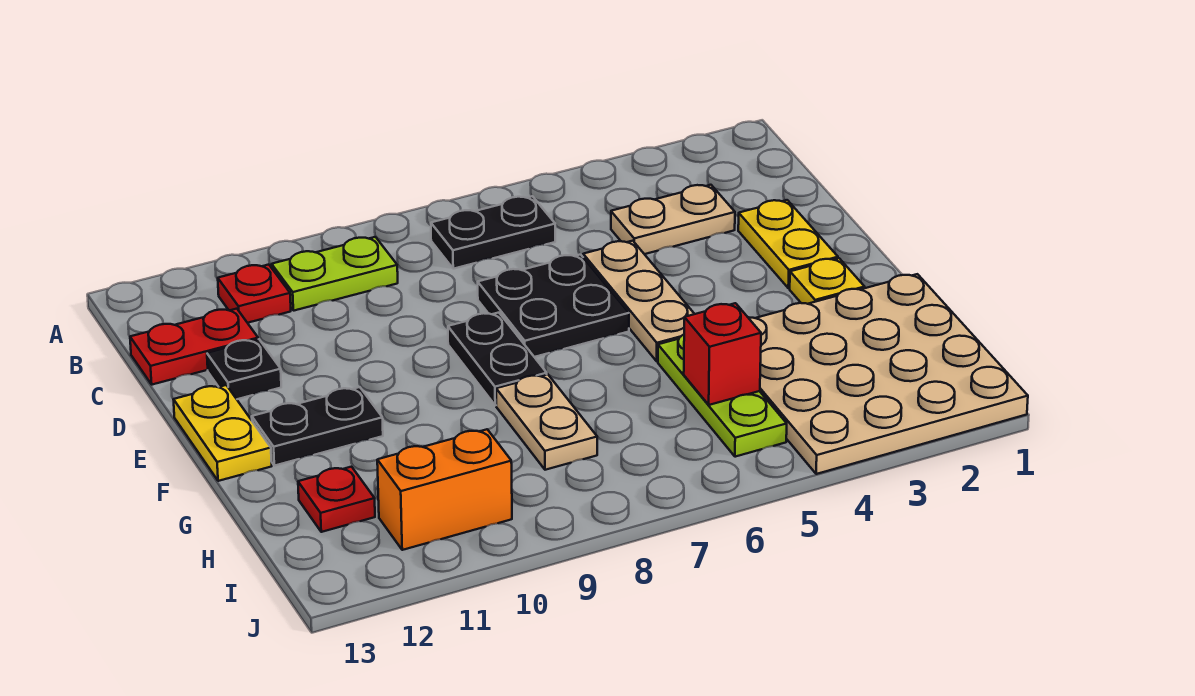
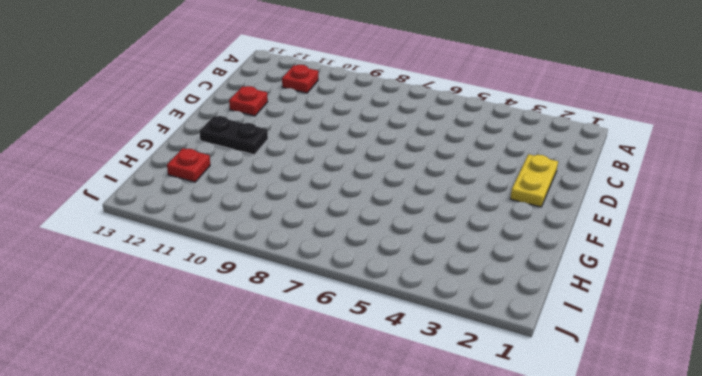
red plate D12 level 1 -> black plate D12 level 1
none -> black plate B6:B7 level 1
none -> lime plate B9:B10 level 1
none -> tan plate C3:C4 level 1

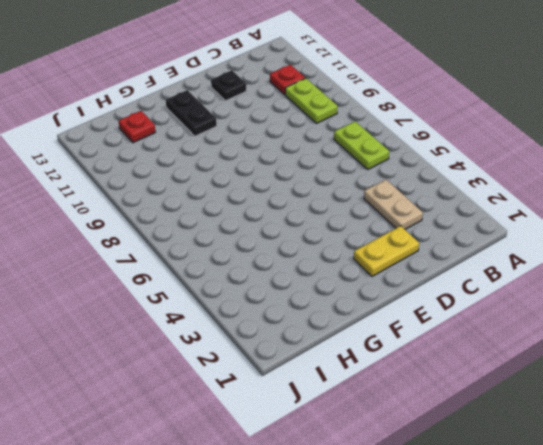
lime plate B6:B7 level 1 -> black plate B6:B7 level 1
none -> red plate C12:C13 level 1
none -> tan plate D5:F5 level 1
none -> black plate D6:E7 level 1

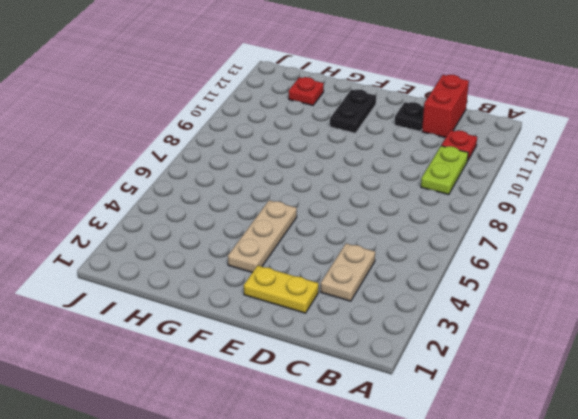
red brick C12:C13 level 1 -> red plate C12:C13 level 1
tan plate F3:F5 level 1 -> tan plate D5:F5 level 1
none -> black plate B6:B7 level 1
none -> black plate D6:E7 level 1
none -> black plate E8:F8 level 1

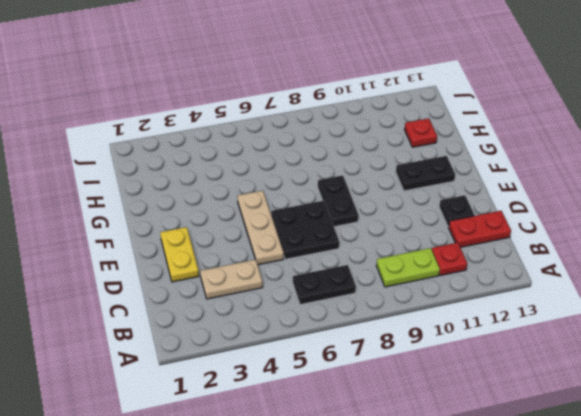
none -> yellow plate E13:F13 level 1
none -> yellow plate F2 level 1
none -> tan plate G1:J4 level 1

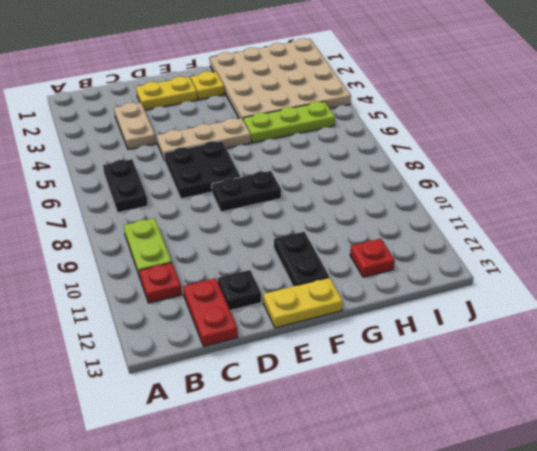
none -> tan plate G8:H8 level 1
none -> orange brick I10:I11 level 1
none -> red brick H5 level 2

